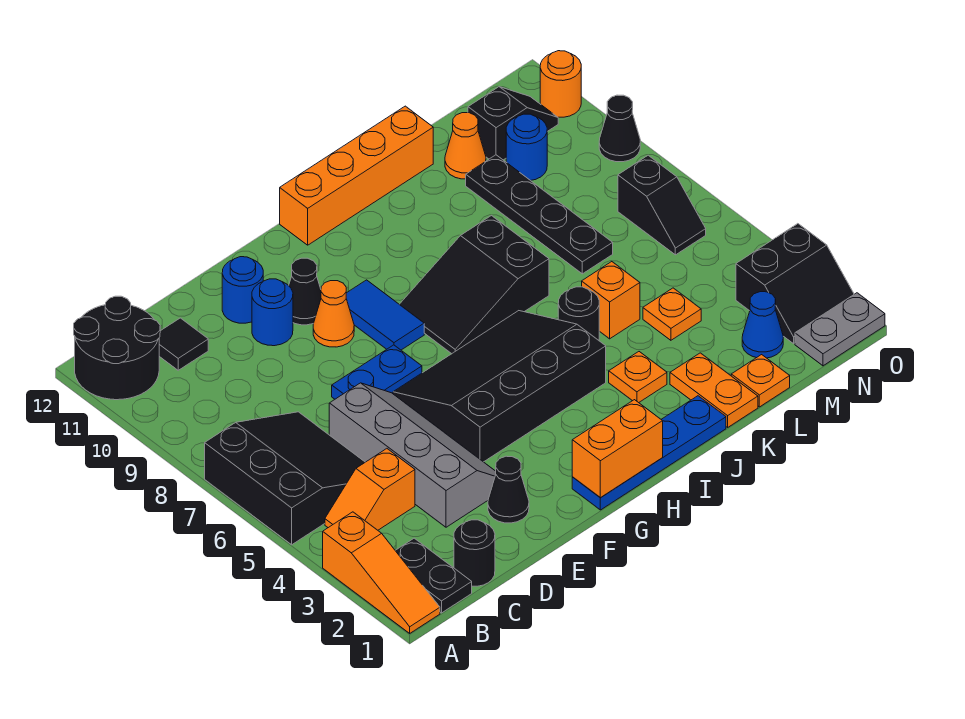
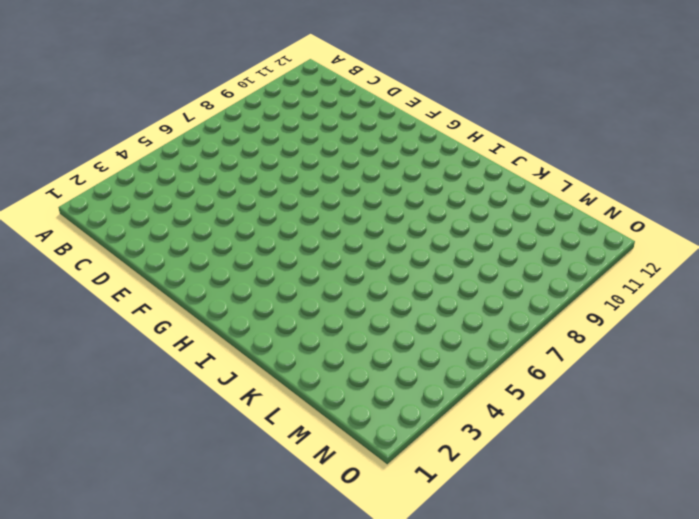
none -> orange slope A1:A3 level 1 top 3
none -> black slope A5:C7 level 1 top A
none -> black round brick A11:B12 level 1
none -> black plate B1:B2 level 1

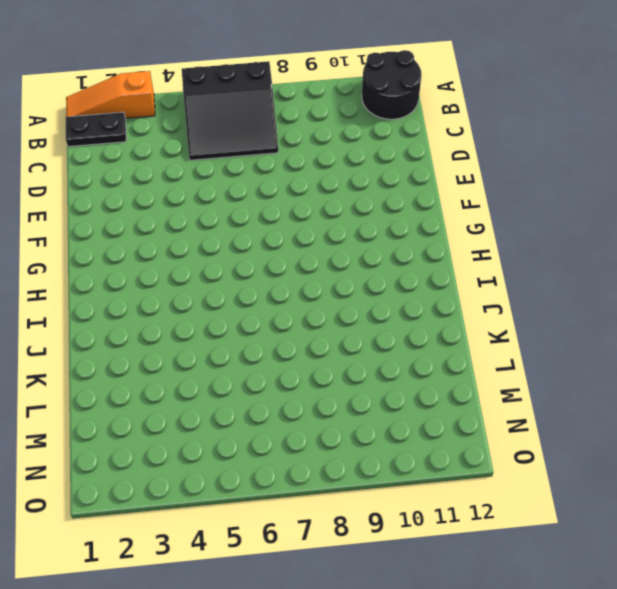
none -> orange slope B4:C4 level 1 top C
none -> black round brick C1 level 1
none -> black tile C11 level 1
none -> grey slope D3:E6 level 1 top D

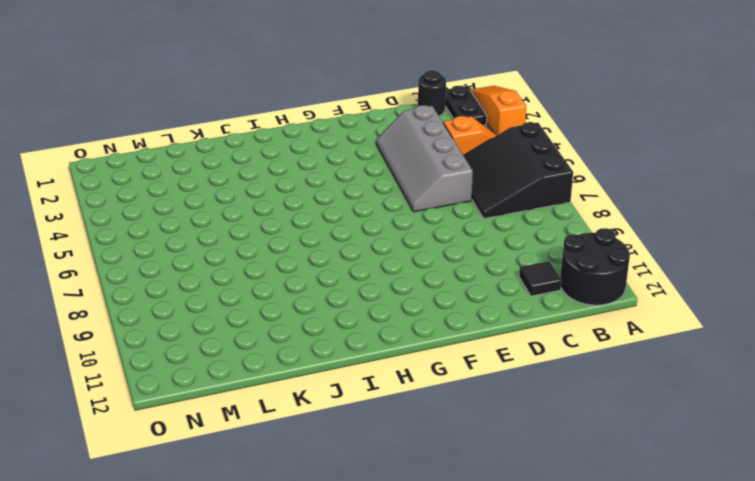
none -> black cone E2 level 1
none -> blue plate E7:F7 level 1
none -> blue round brick E10 level 1
none -> blue round brick E11 level 1

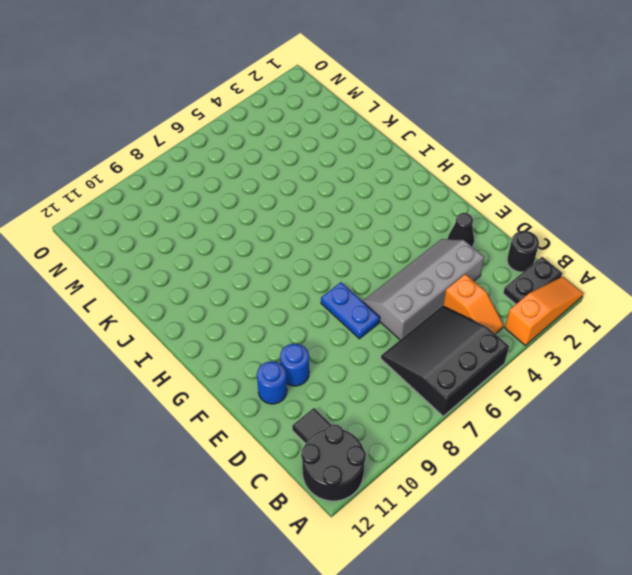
none -> black slope F4:I6 level 1 top 4
none -> orange cone F9 level 1
none -> black cone F10 level 1
none -> blue plate G1:J1 level 1

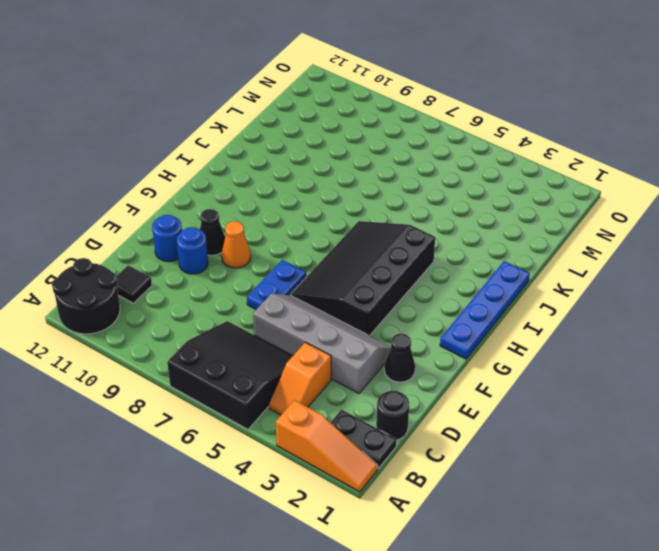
none -> blue tile G8:G9 level 1
none -> black slope H7:J8 level 1 top J
none -> orange brick H12:K12 level 1
none -> orange plate J3 level 1

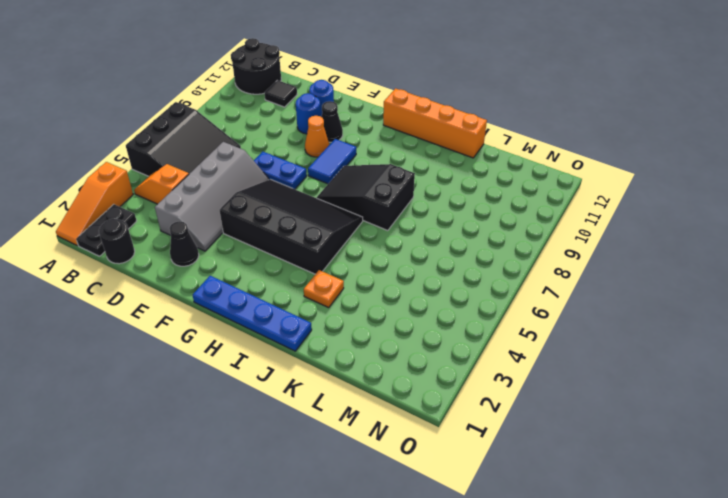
none -> black round brick J5 level 1
none -> orange plate K1:K2 level 1
none -> orange brick K5 level 1
none -> orange plate L1 level 1

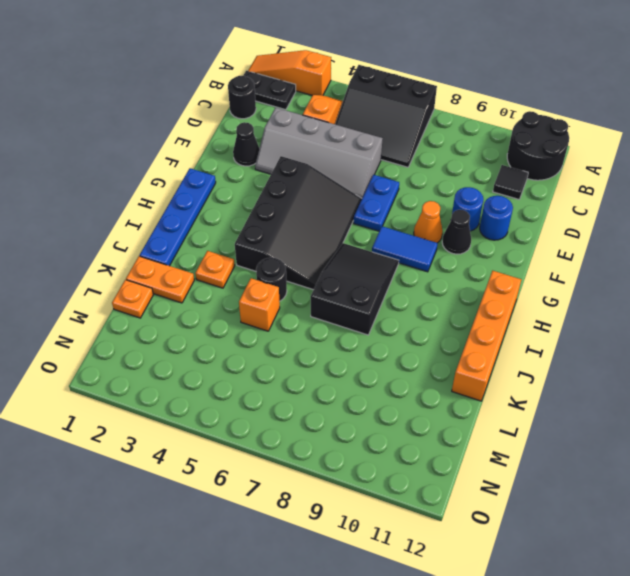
none -> orange plate L4 level 1
none -> black plate L7:L10 level 1
none -> orange cone L11 level 1
none -> blue cone M2 level 1

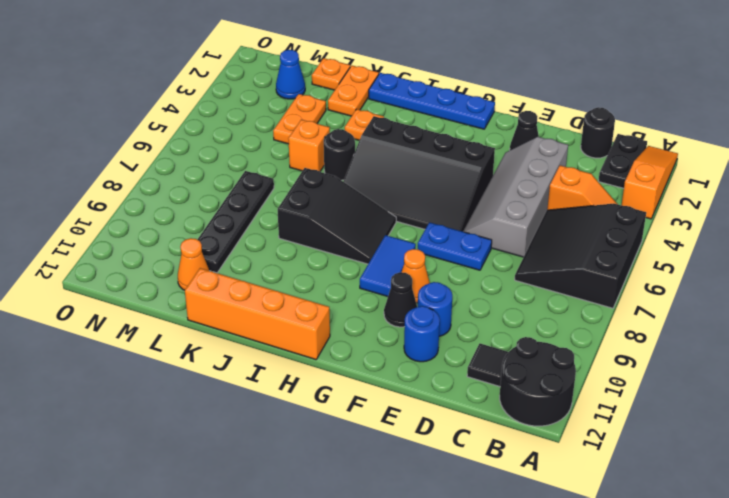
orange plate L3:L4 level 1 -> orange plate L4 level 1
none -> blue round brick M10 level 1
none -> black slope M11:N11 level 1 top M
none -> grey plate N1:O1 level 1
none -> black slope N2:O3 level 1 top 3

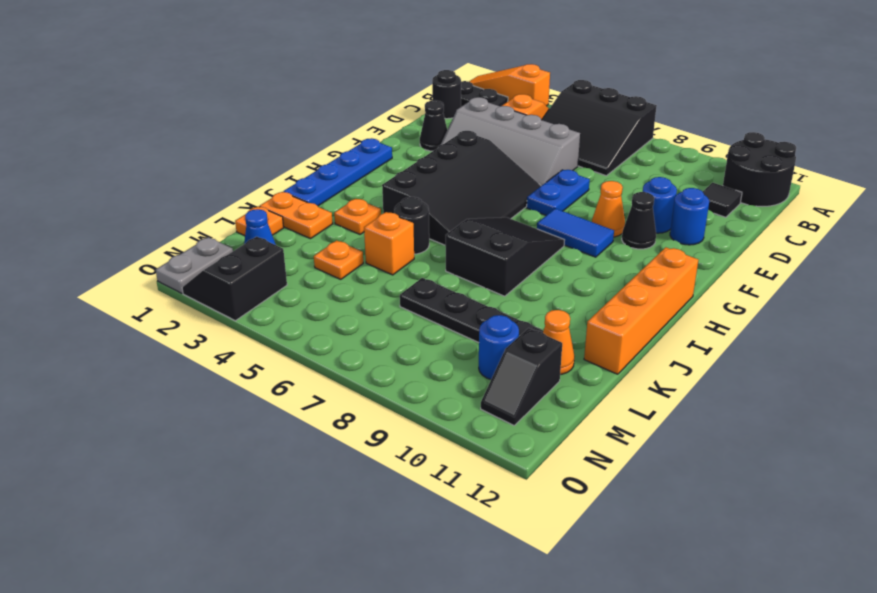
none -> black slope N6:N7 level 1 top 7
none -> black cone O9 level 1
none -> orange round brick O11 level 1
none -> orange brick G1:H1 level 2

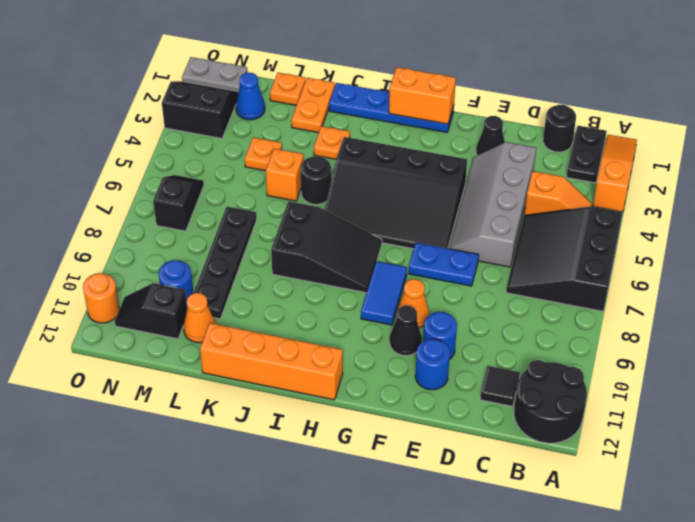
none -> black cone O9 level 1

